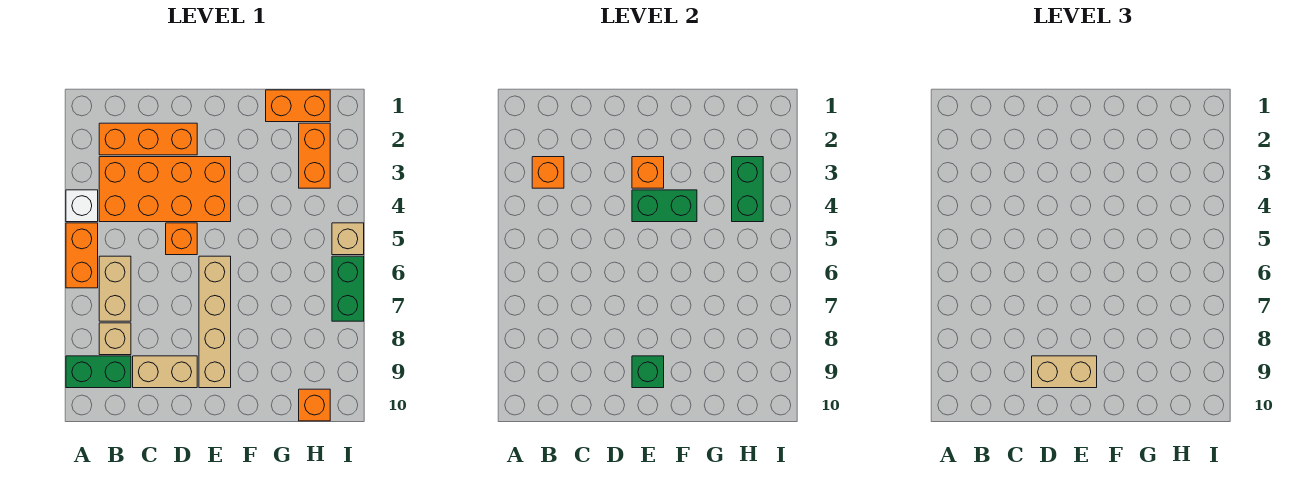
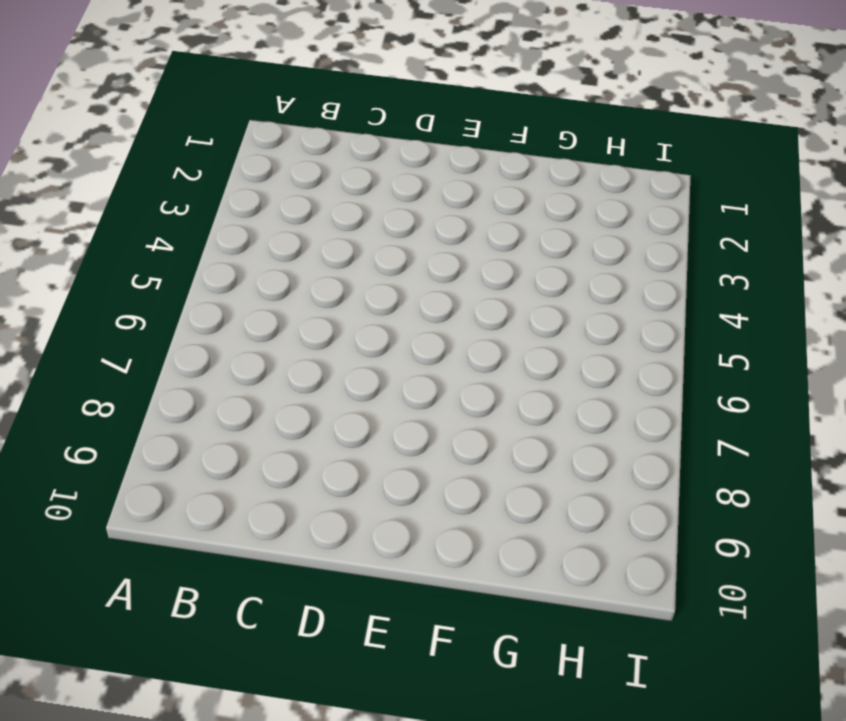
none -> white brick A4 level 1
none -> orange brick A5:A6 level 1
none -> green brick A9:B9 level 1

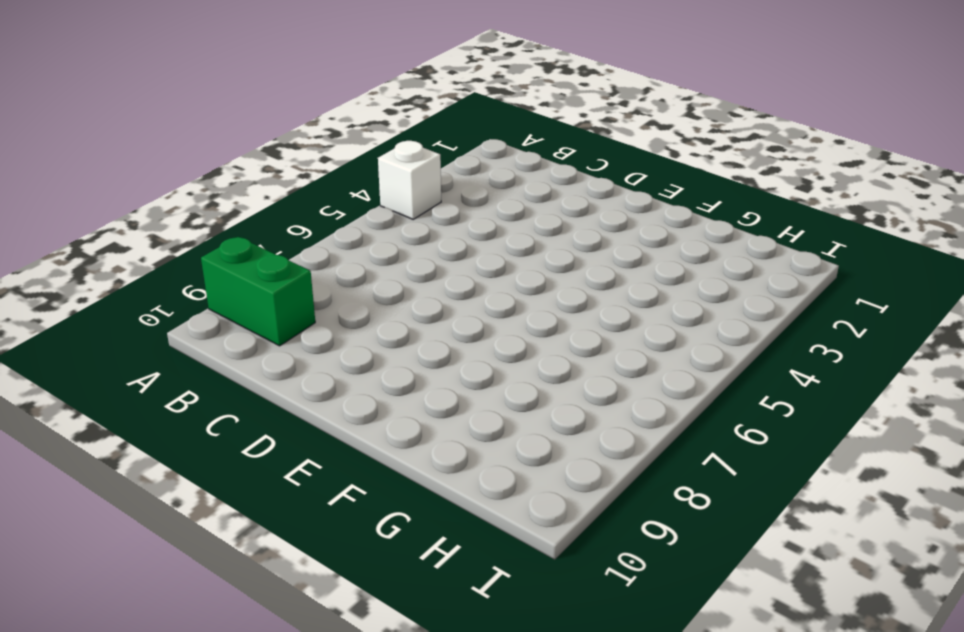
none -> orange brick A5:A6 level 1
none -> orange brick B2:D2 level 1
none -> orange brick B3:E4 level 1

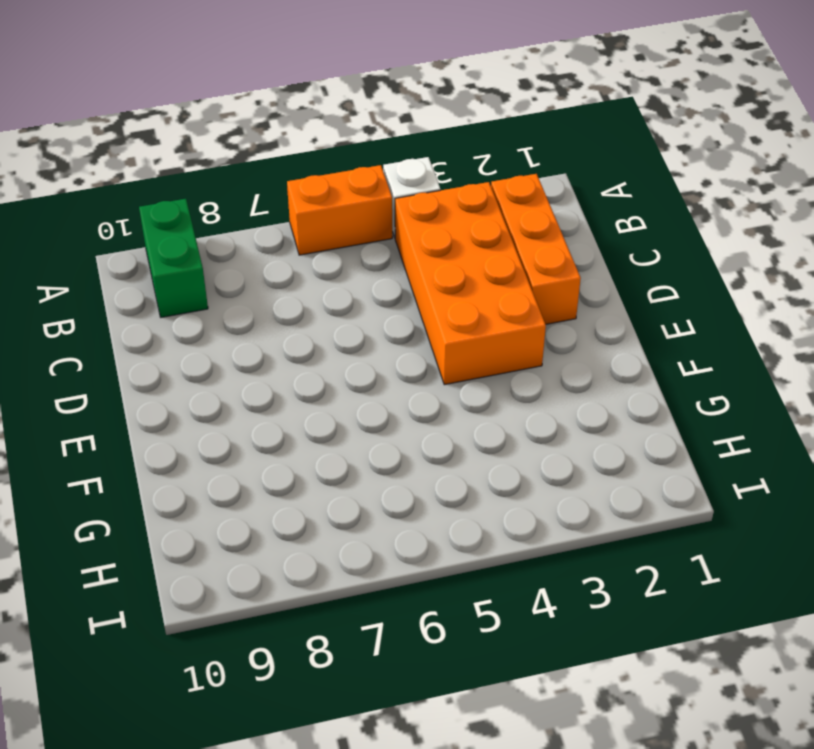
none -> tan brick B6:B7 level 1
none -> tan brick B8 level 1
none -> tan brick C9:D9 level 1

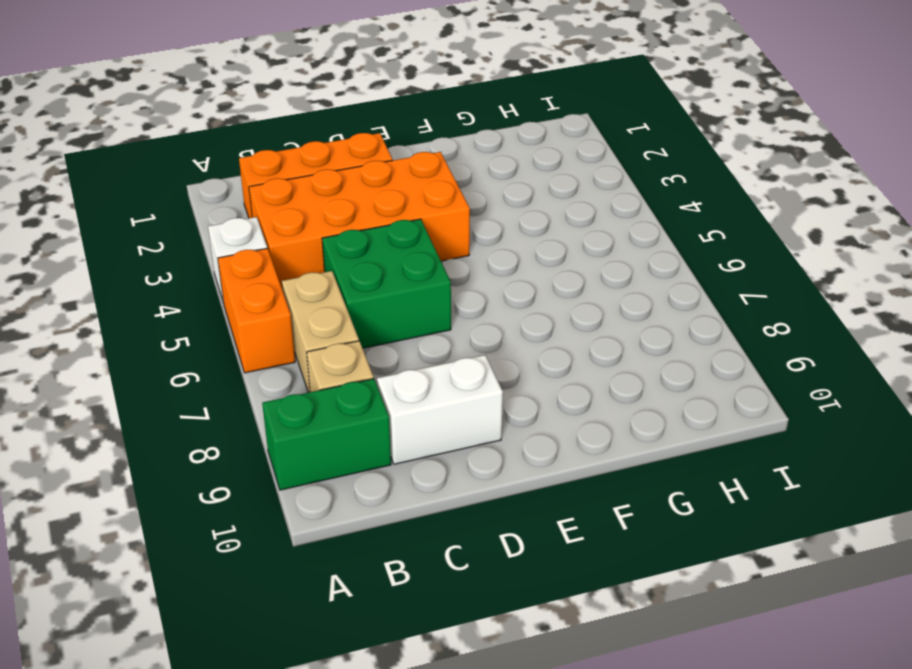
green brick C5:D6 level 1 -> orange brick D5 level 1
white brick C9:D9 level 1 -> tan brick C9:D9 level 1
none -> tan brick E6:E9 level 1
none -> orange brick G1:H1 level 1
none -> orange brick H2:H3 level 1

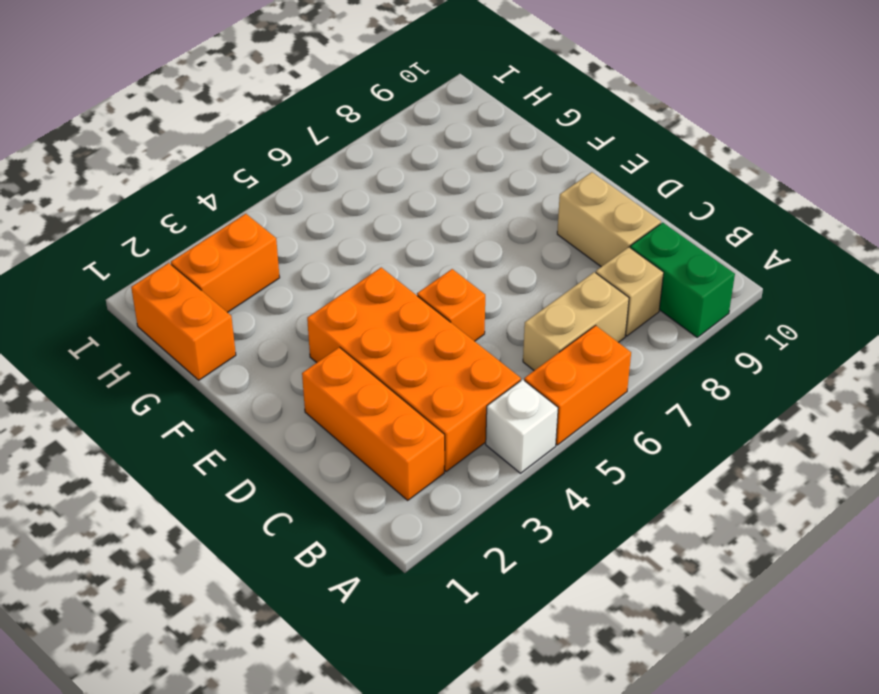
none -> tan brick E6:E9 level 1
none -> orange brick H10 level 1
none -> tan brick I5 level 1

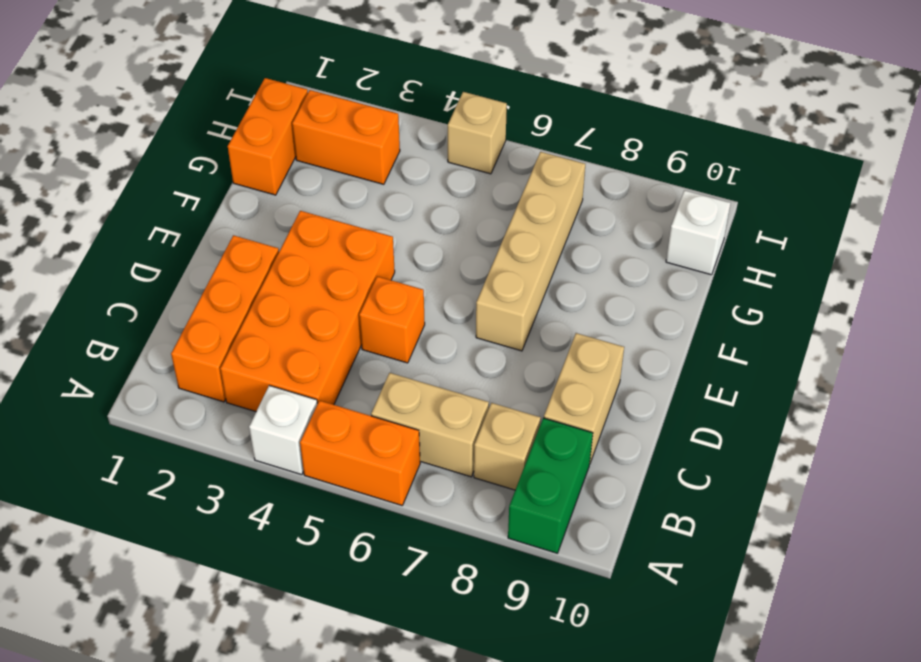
tan brick E7:H7 level 1 -> tan brick E6:E9 level 1
white brick H10 level 1 -> orange brick H10 level 1
none -> green brick I6:I7 level 1
none -> orange brick B3 level 2
none -> orange brick E3 level 2

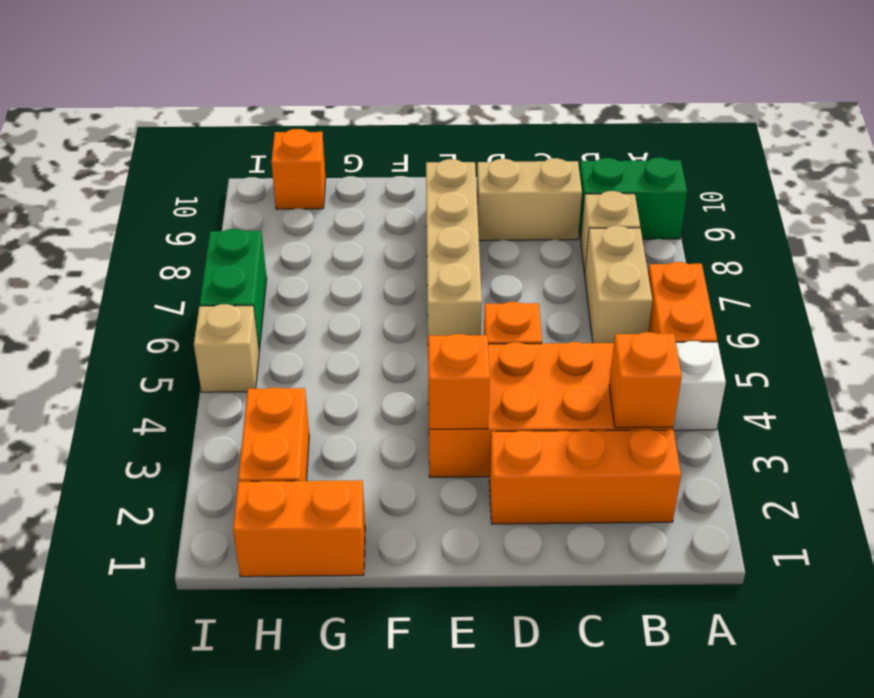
none -> green brick E4:F4 level 2
none -> green brick E9 level 2
none -> green brick H3:H4 level 2

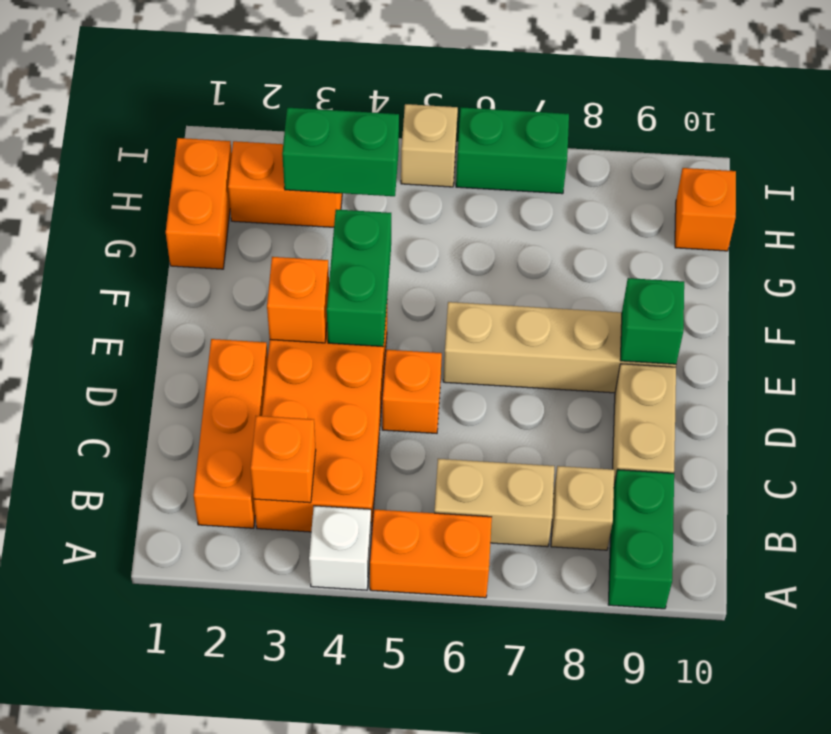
none -> tan brick D9:E9 level 3

